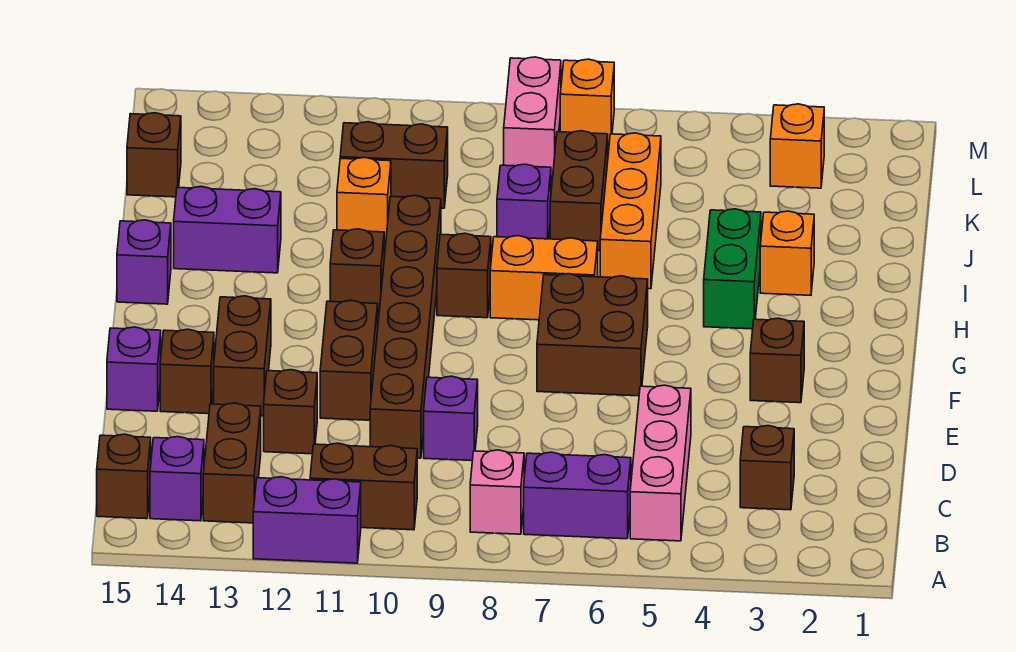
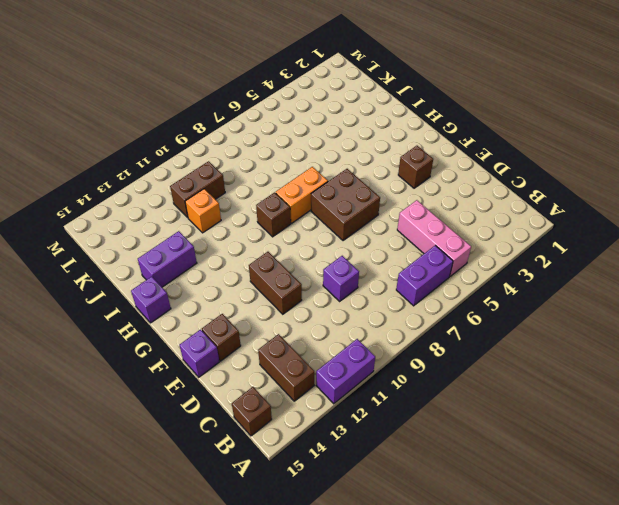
none -> pink brick B8 level 1
none -> brown brick B10:B11 level 1
none -> purple brick B14 level 1
none -> brown brick C3 level 1

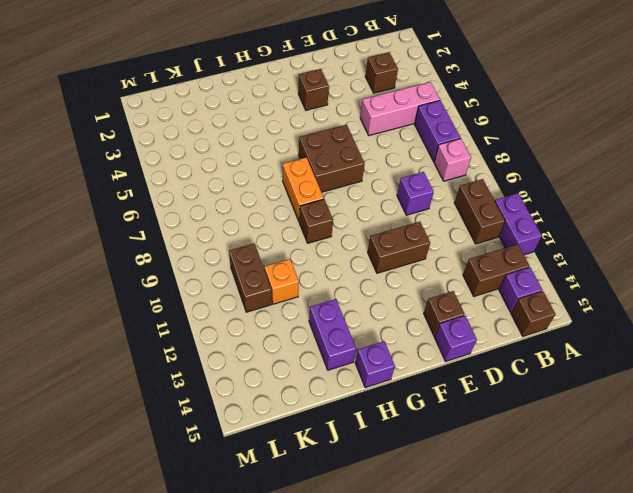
none -> brown brick D10:I10 level 1
none -> brown brick D12 level 1
none -> brown brick E13:F13 level 1
none -> green brick H4:I4 level 1

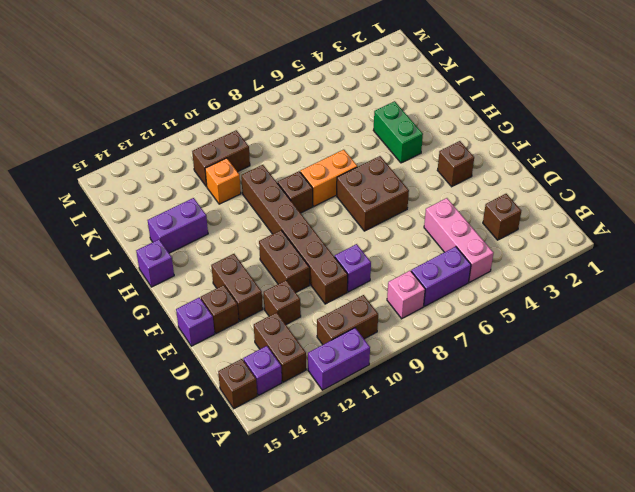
none -> brown brick H11 level 1
none -> orange brick I3 level 1
none -> orange brick I6:K6 level 1
none -> brown brick J7:K7 level 1

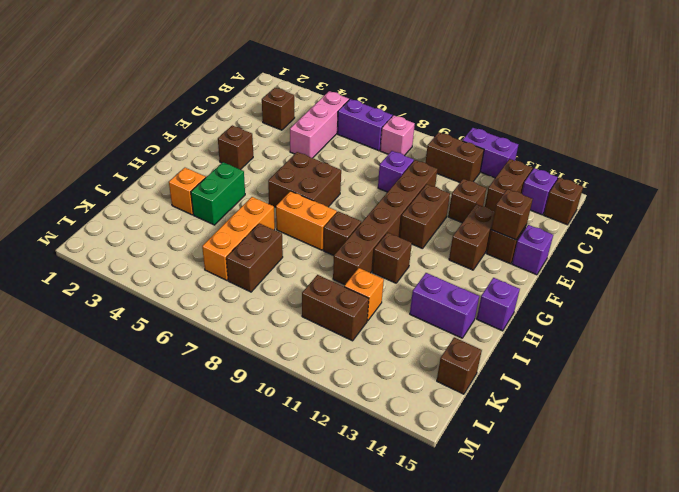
brown brick E14 level 2 -> none
none -> purple brick J8 level 1
none -> orange brick L3 level 1
none -> pink brick L8:M8 level 1
none -> orange brick M7 level 1

